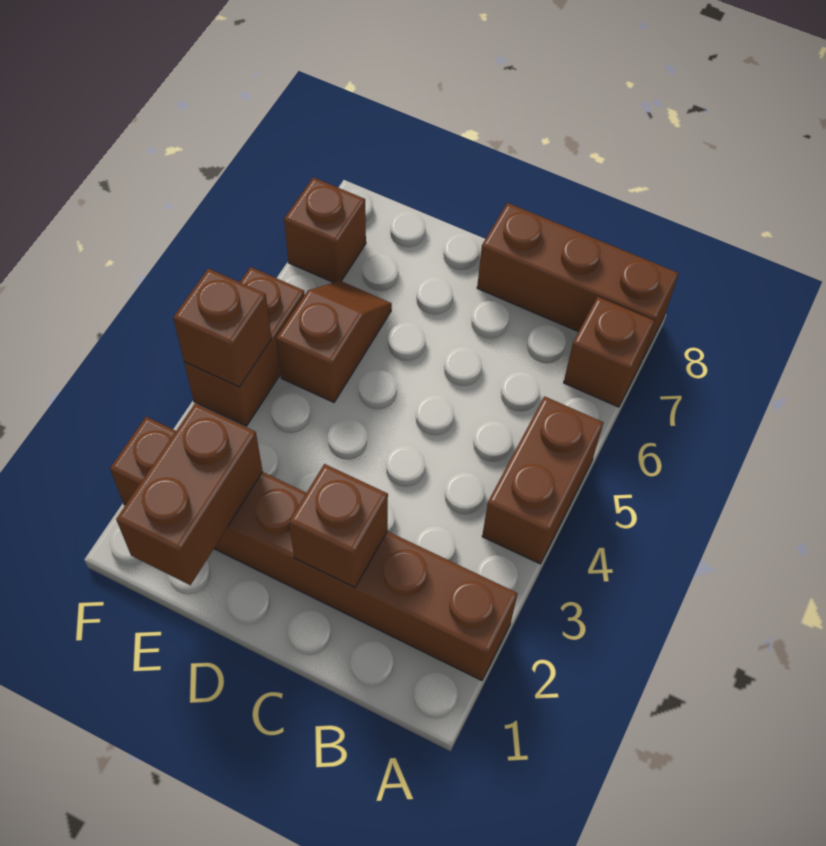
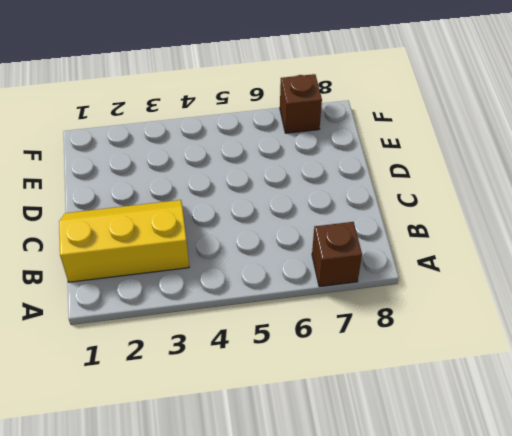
yellow slope B1:C3 level 1 top B -> brown brick A2:F2 level 1
none -> brown brick A4:A5 level 1
none -> brown brick A8:C8 level 1

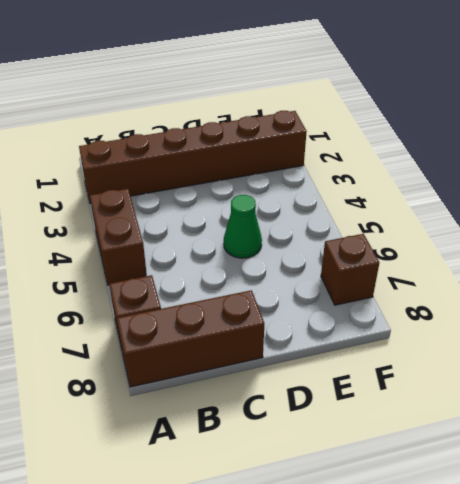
green cone D5 level 1 -> none
none -> brown slope E5:E6 level 1 top 5
none -> brown brick F4:F5 level 1

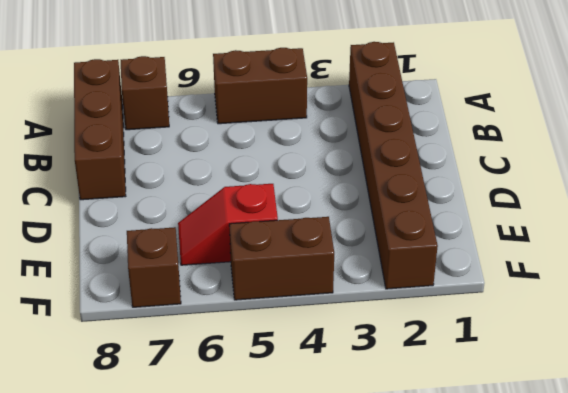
red slope E5:E6 level 1 top 5 -> brown slope E5:E6 level 1 top 5
none -> brown brick C2 level 2
none -> brown brick E1:E2 level 2

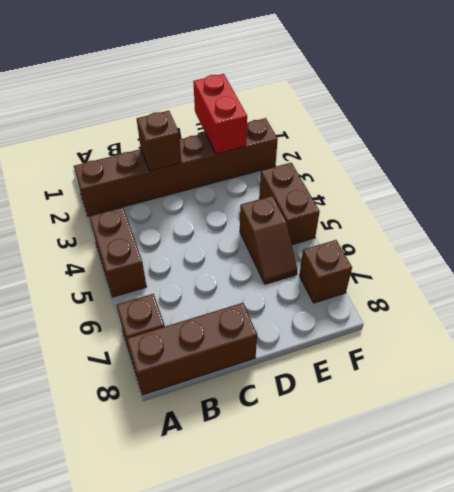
red brick E1:E2 level 2 -> brown brick E1:E2 level 2
none -> brown brick F4 level 2

